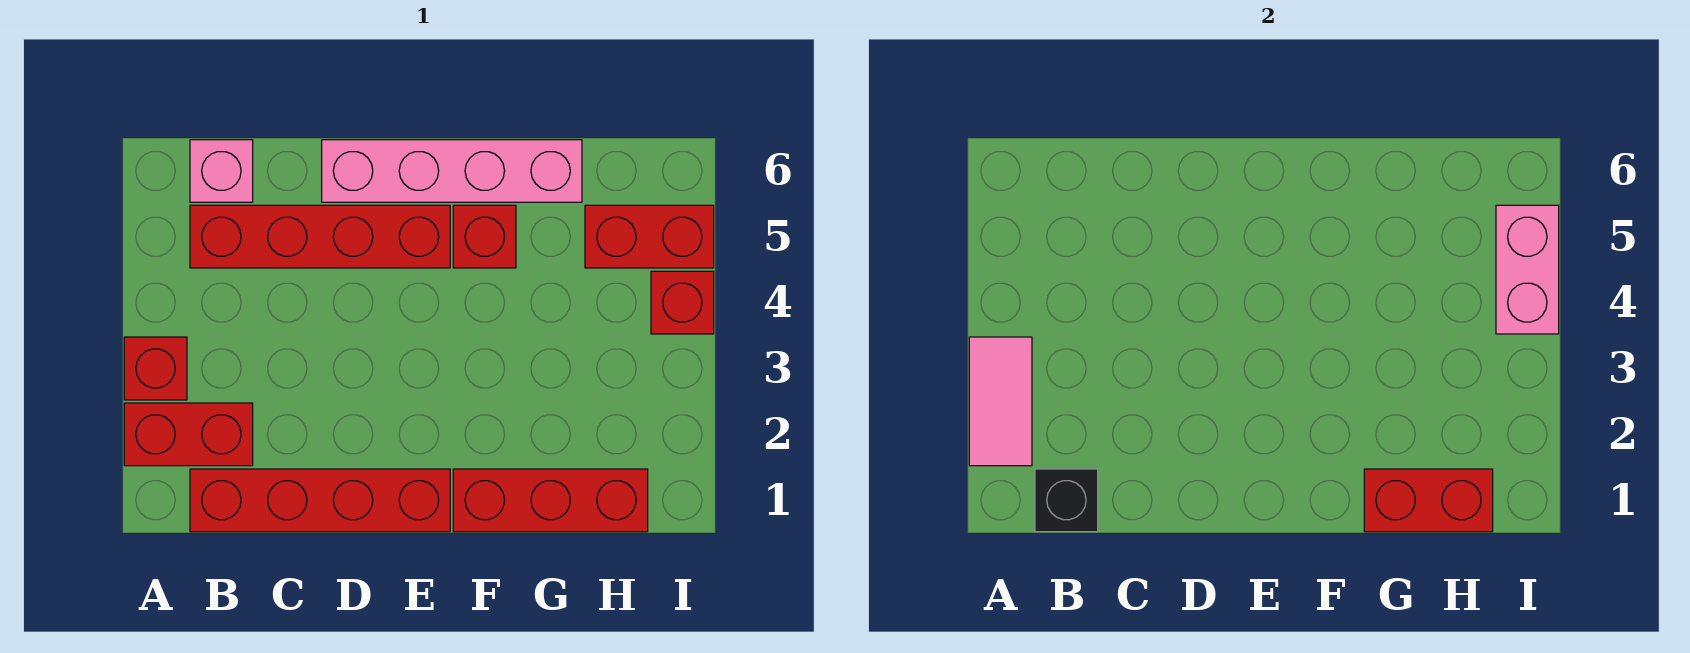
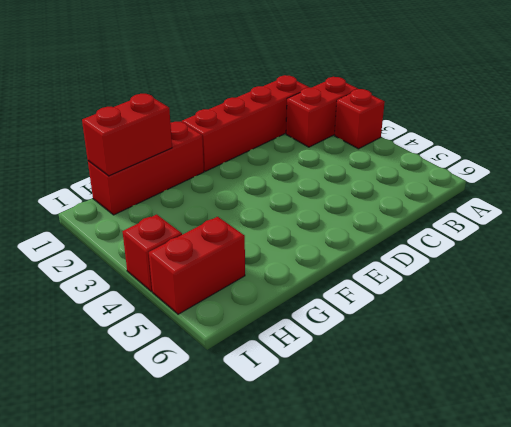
none -> red brick B5:E5 level 1
none -> pink brick B6 level 1
none -> pink brick D6:G6 level 1

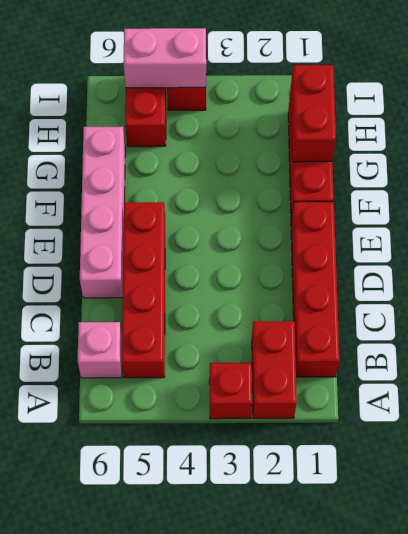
none -> red brick F5 level 1
none -> pink tile A2:A3 level 2
none -> black brick B1 level 2

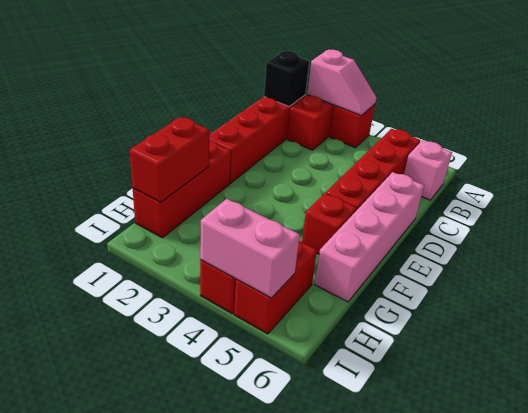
pink slope A2:A3 level 2 top 2 -> pink tile A2:A3 level 2

